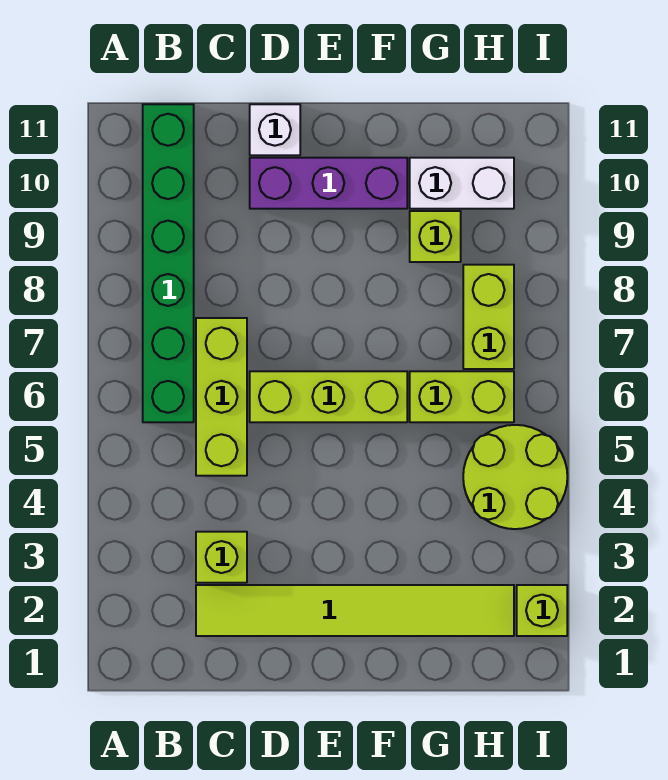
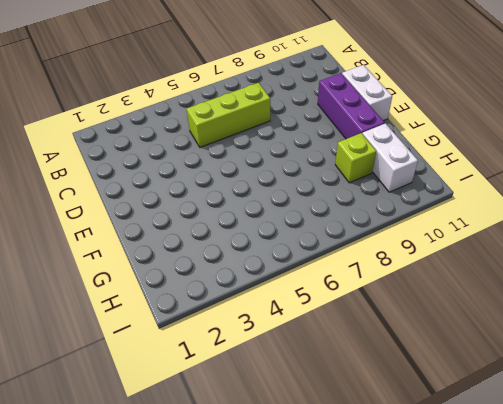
white brick D11:E11 level 1 -> white brick D11 level 1
none -> green brick B6:B11 level 1
none -> lime tile C2:H2 level 1
none -> lime brick C3 level 1

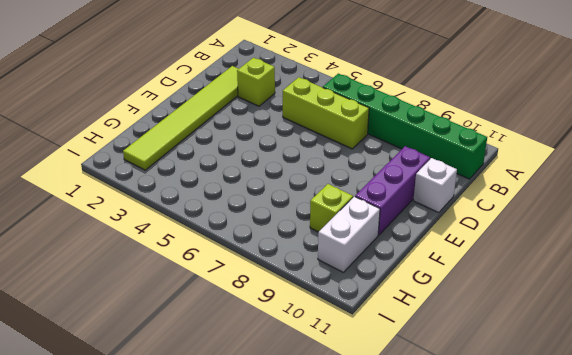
none -> lime brick D6:F6 level 1
none -> lime brick G6:H6 level 1
none -> lime round brick H4:I5 level 1

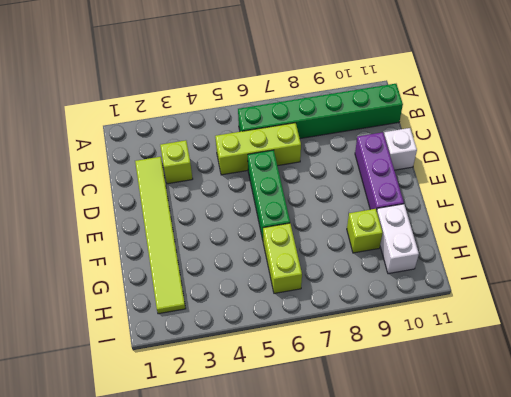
green brick D6:F6 level 1 -> lime brick D6:F6 level 1
none -> lime round brick H4:I5 level 1
none -> lime brick H7:H8 level 1
none -> lime brick I2 level 1

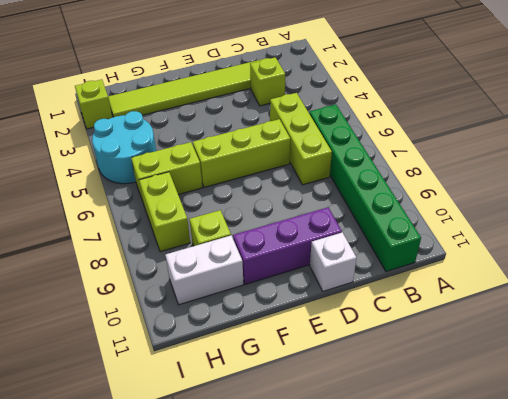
cyan round brick H4:I5 level 1 -> lime round brick H4:I5 level 1

